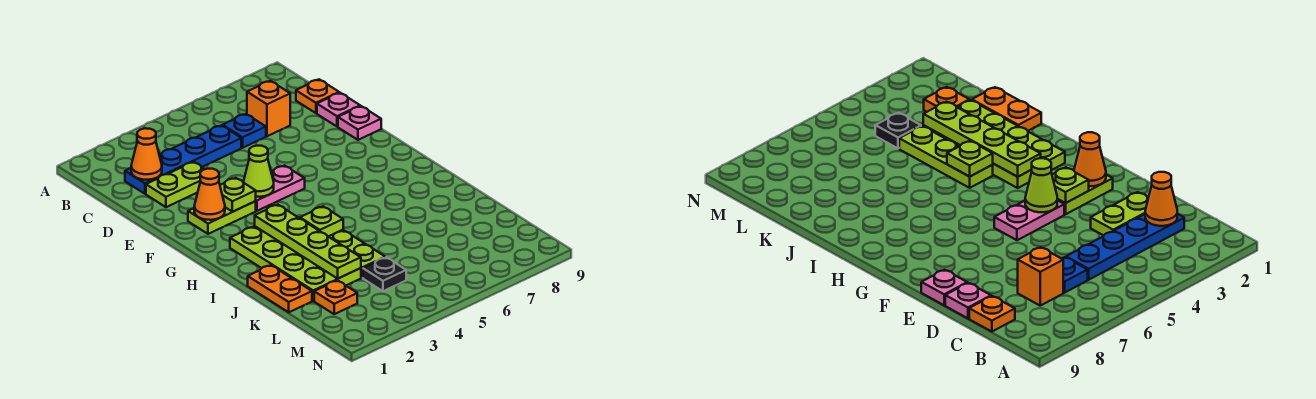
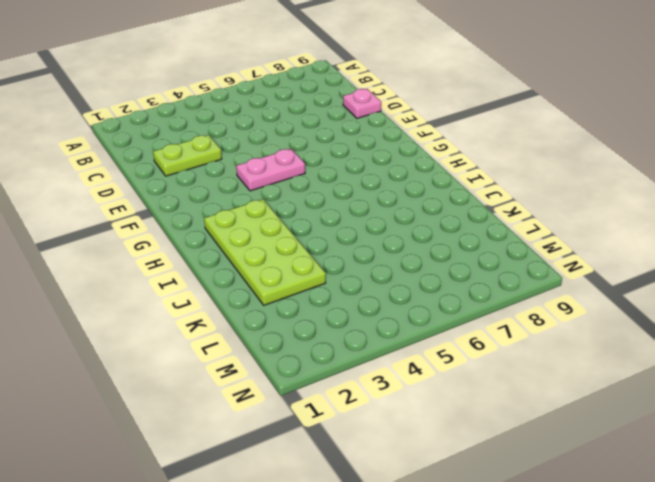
none -> blue plate C2:C5 level 1
none -> blue plate C6 level 1
none -> orange brick C7 level 1

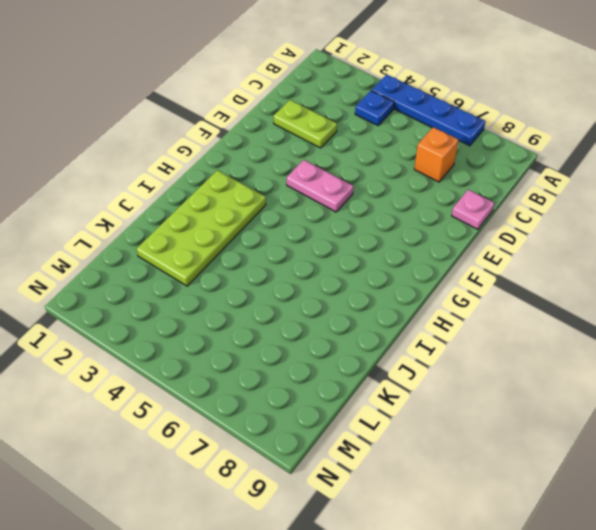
blue plate A4:A7 level 1 -> blue plate C2:C5 level 1
blue plate B4 level 1 -> blue plate C6 level 1
none -> orange plate C9 level 1
none -> pink plate E9 level 1
none -> lime plate F2:F3 level 1

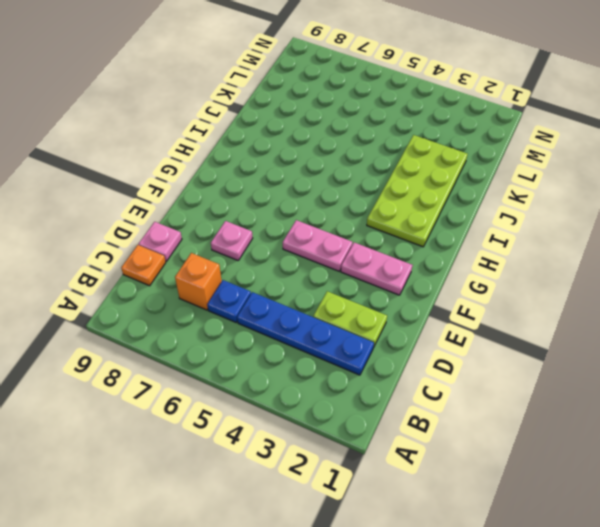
pink plate E7 level 1 -> pink plate E9 level 1
pink plate F2:F3 level 1 -> lime plate F2:F3 level 1
none -> lime plate I4:K4 level 1
none -> orange plate J1:K1 level 1
none -> orange plate L2 level 1

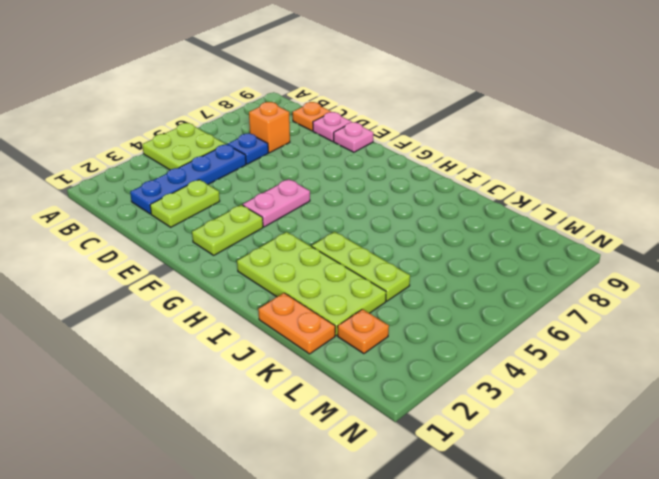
lime plate A4:B5 level 1 -> none
none -> black plate L4 level 1
none -> orange cone C2 level 2
none -> orange cone F2 level 2

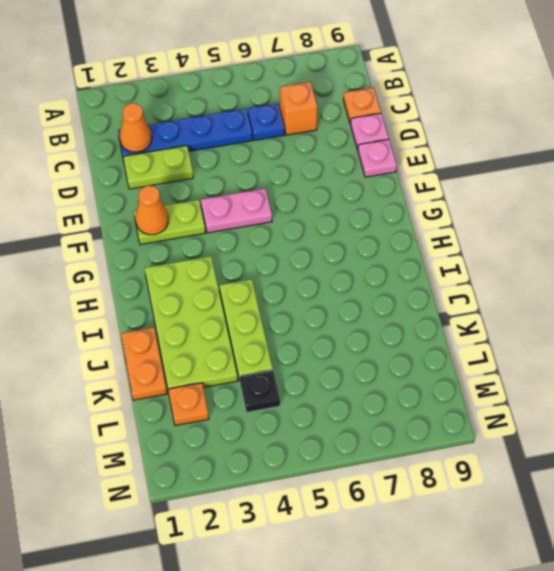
none -> lime plate F3 level 2
none -> lime cone F4 level 2
none -> lime plate H3:K3 level 2

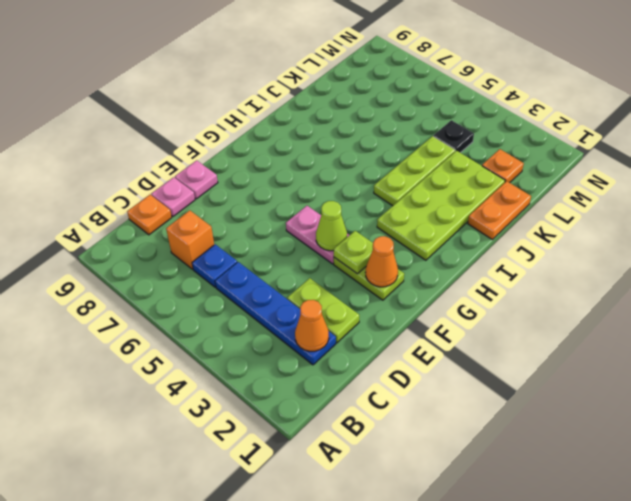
none -> lime plate H3:K3 level 2
none -> lime plate I4 level 2

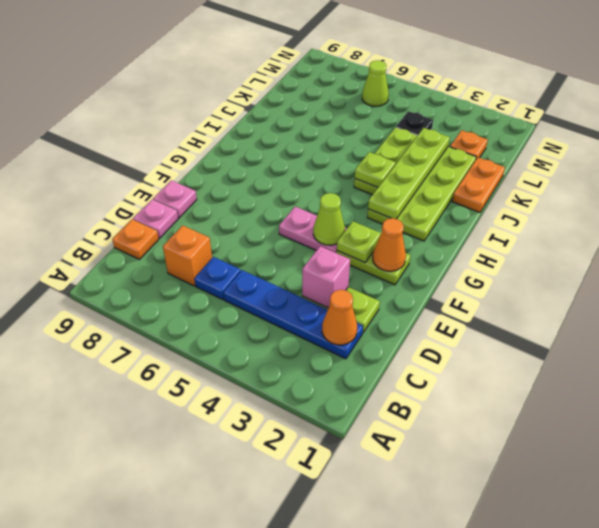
pink brick D3 level 2 -> none
lime cone M6 level 1 -> none

